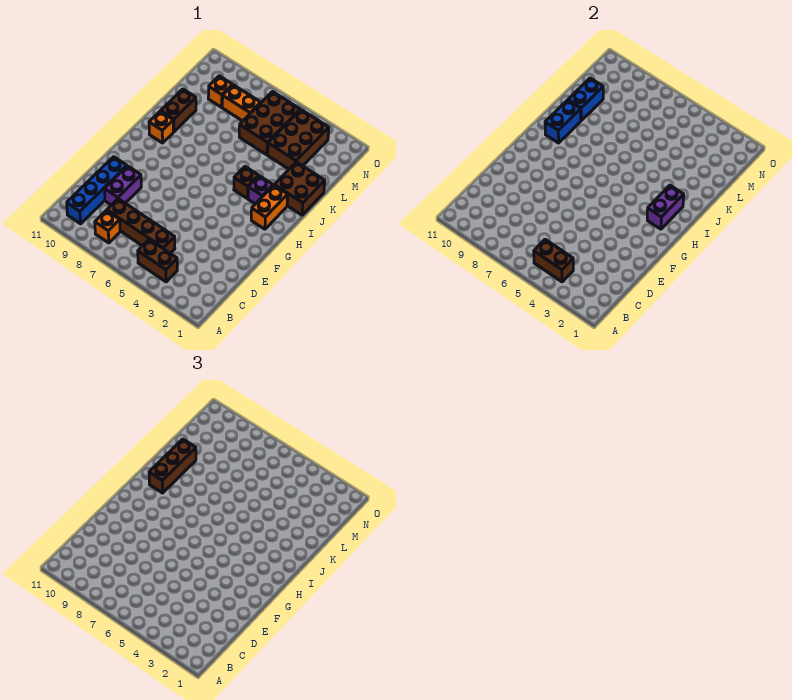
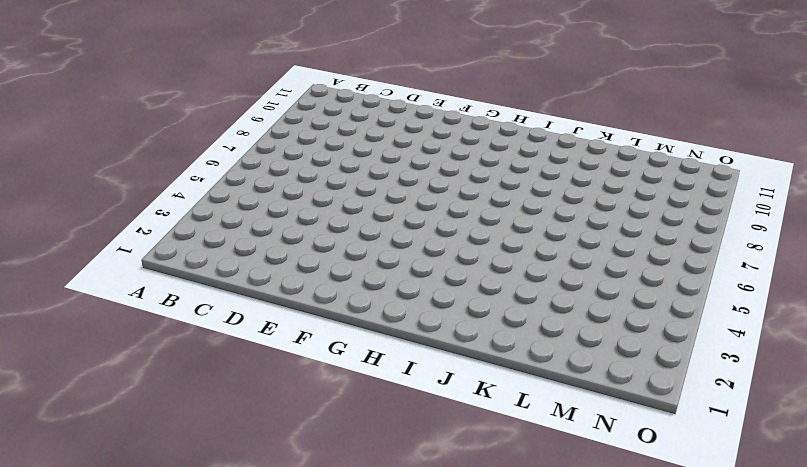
none -> brown brick B4:B5 level 1
none -> orange brick B8 level 1
none -> blue brick B10:E10 level 1

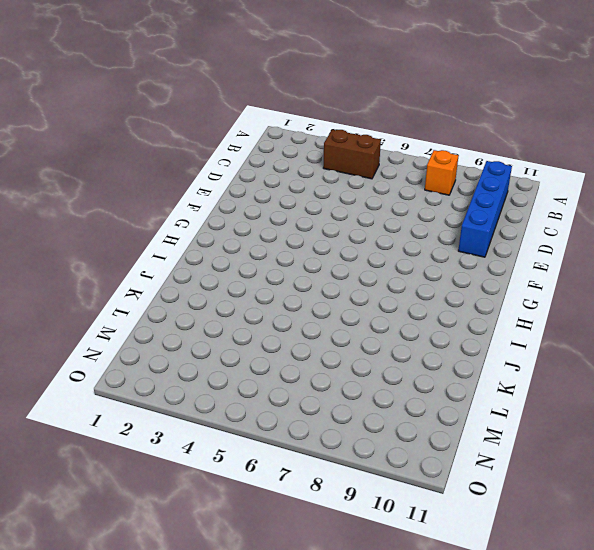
none -> brown brick C5:C8 level 1
none -> purple brick D9:E9 level 1
none -> orange brick H2:I2 level 1

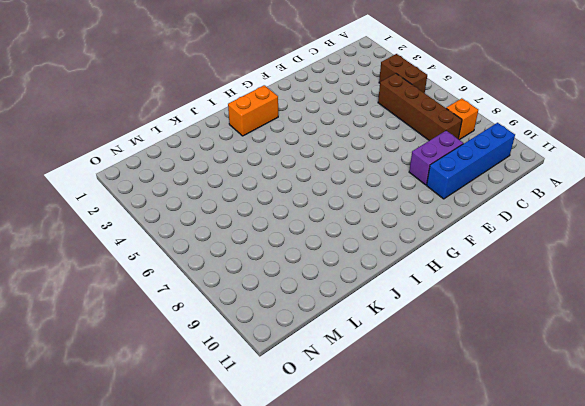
none -> purple brick I3 level 1
none -> brown brick I4 level 1
none -> orange brick I10 level 1

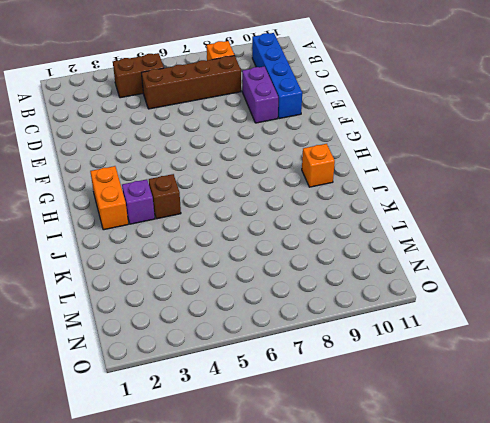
none -> brown brick J1:K2 level 1
none -> brown brick J10:K10 level 1
none -> brown brick L3:N4 level 1

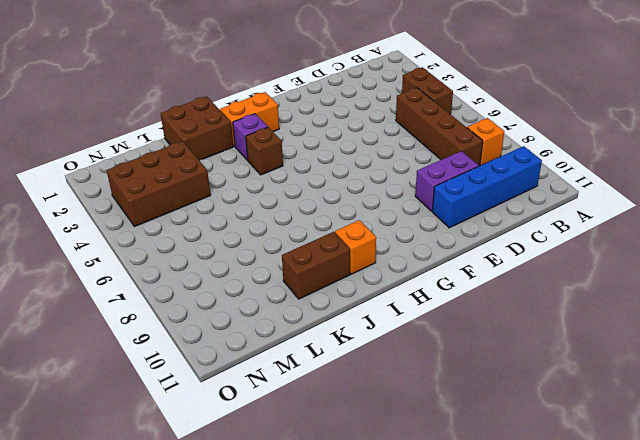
none -> brown brick L5:N6 level 1
none -> orange brick M7:M8 level 1
none -> orange brick M9 level 1

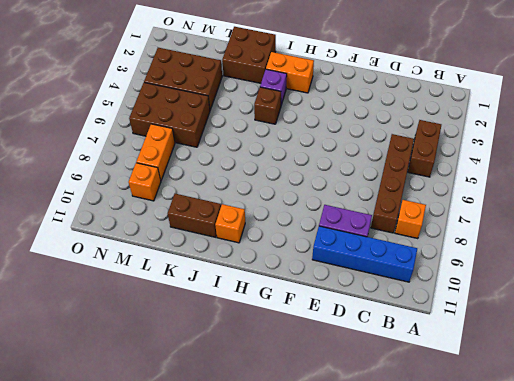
none -> brown brick B4:B5 level 2
none -> purple brick H2:I2 level 2
none -> blue brick I10:J10 level 2

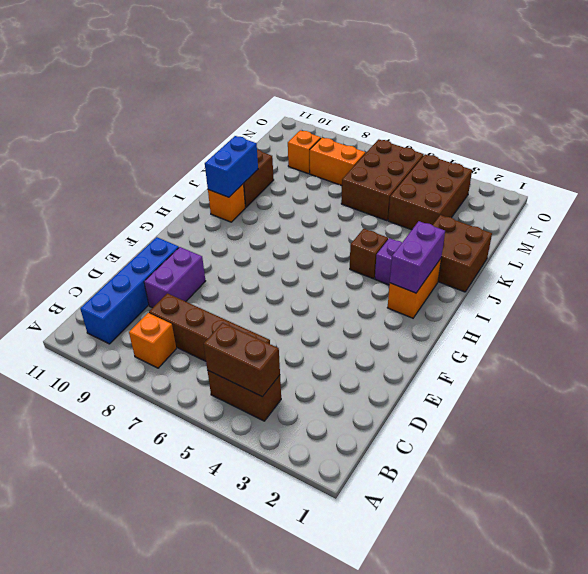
none -> blue brick K10:L10 level 2
none -> brown brick I10:K10 level 3

